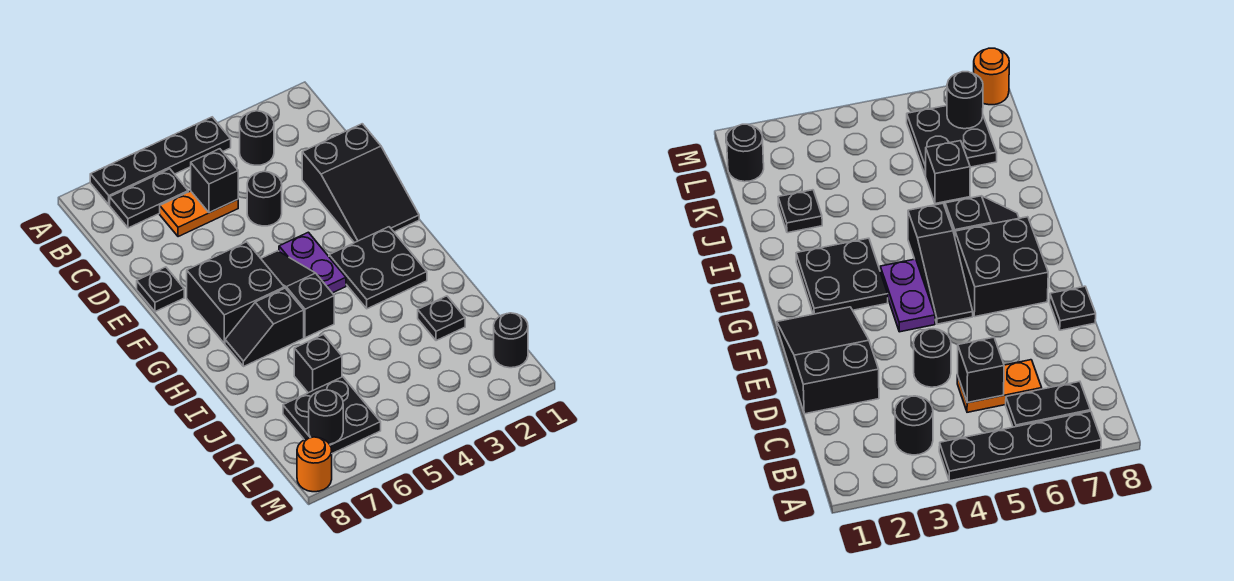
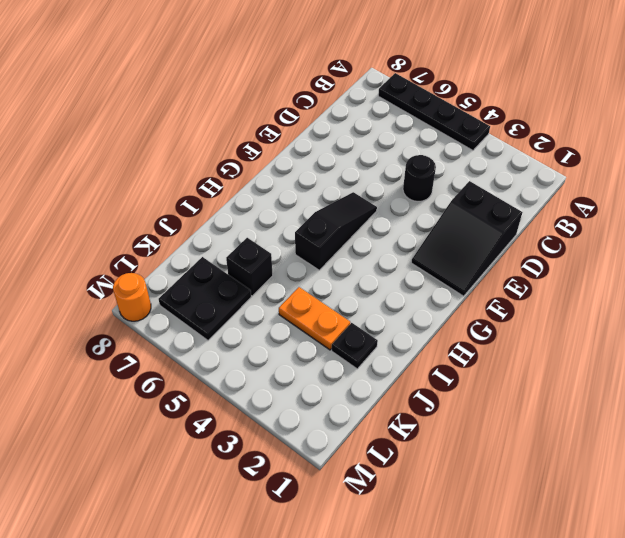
orange plate J3:J4 level 1 -> orange plate C5:C6 level 1
none -> black round brick B3 level 1
none -> black plate B6:B7 level 1
none -> black plate E8 level 1

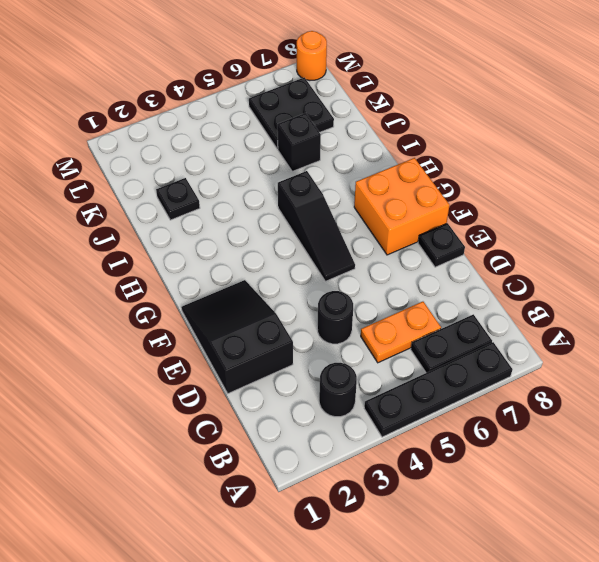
orange brick F7:G8 level 1 -> black brick F6:G7 level 1
none -> purple plate F4:G4 level 1
none -> black plate G2:H3 level 1
none -> black slope H6:H7 level 1 top 6

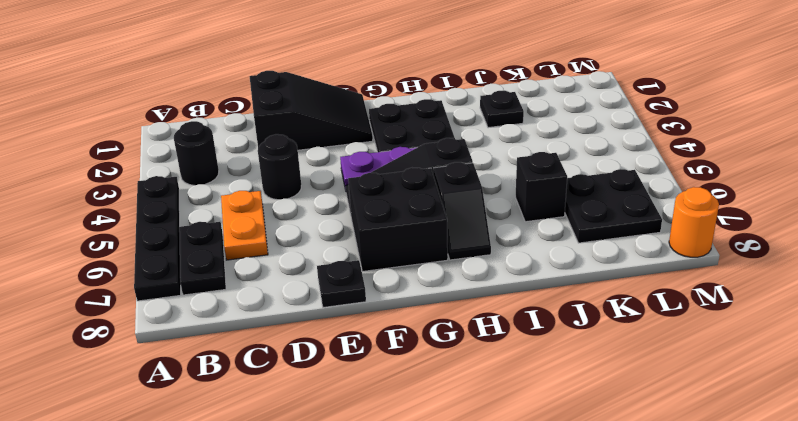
none -> black round brick L1 level 1
none -> black brick C5 level 2
none -> black round brick L7 level 2

